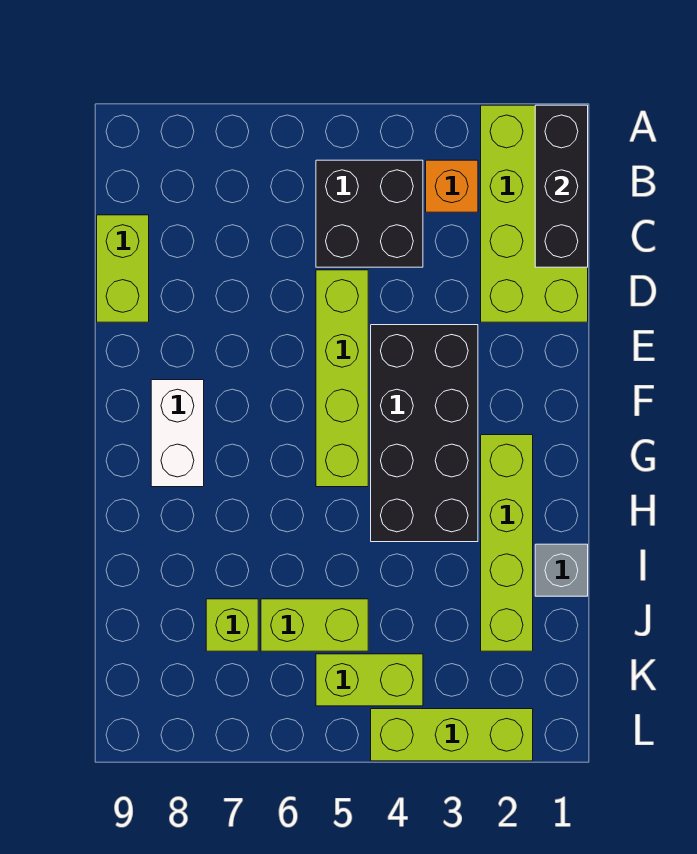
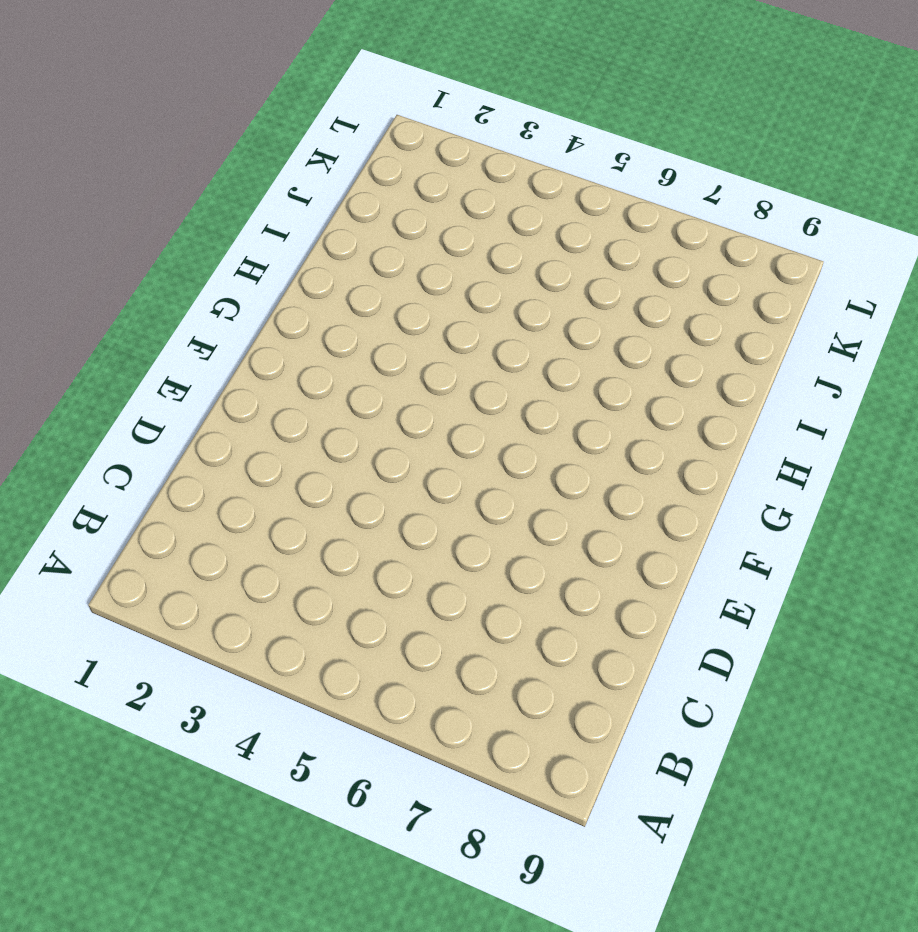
none -> lime brick A1:D2 level 1
none -> orange brick B3 level 1
none -> black brick B4:C5 level 1

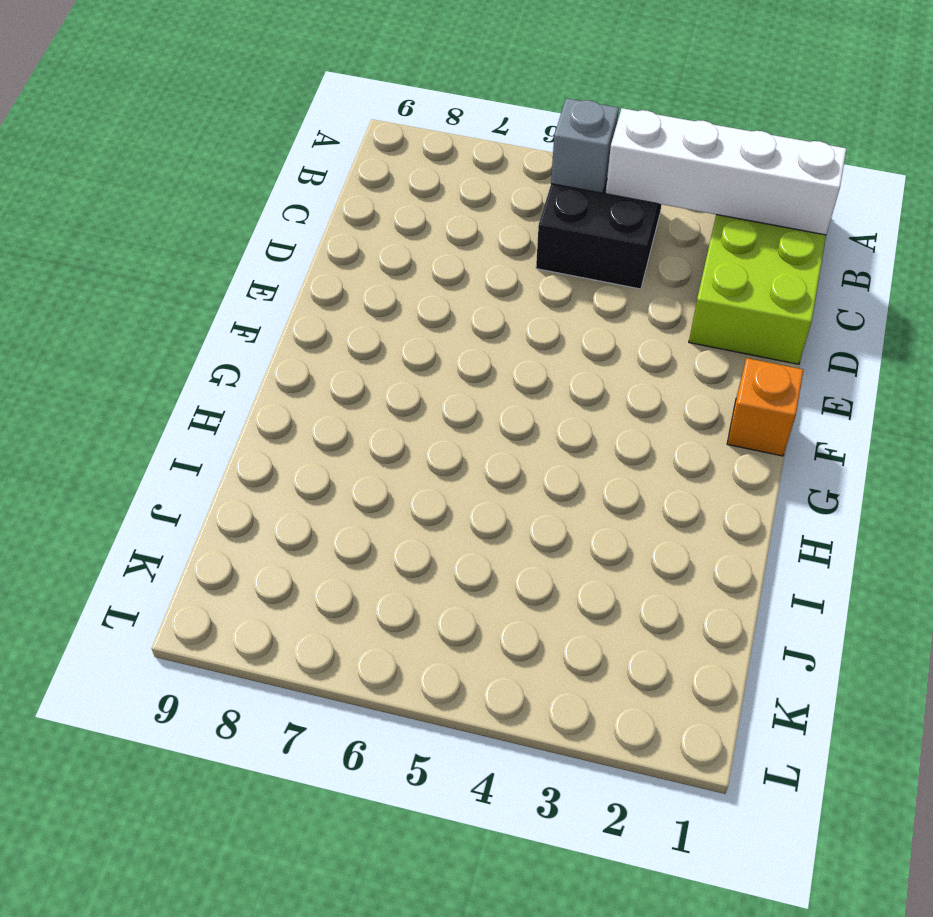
white brick B1:B4 level 2 -> black brick A1:C1 level 2
grey brick B5 level 2 -> grey brick I1 level 1
orange brick F1 level 1 -> orange brick B3 level 1
none -> lime brick C9:D9 level 1
none -> lime brick D5:G5 level 1
none -> black brick E3:H4 level 1

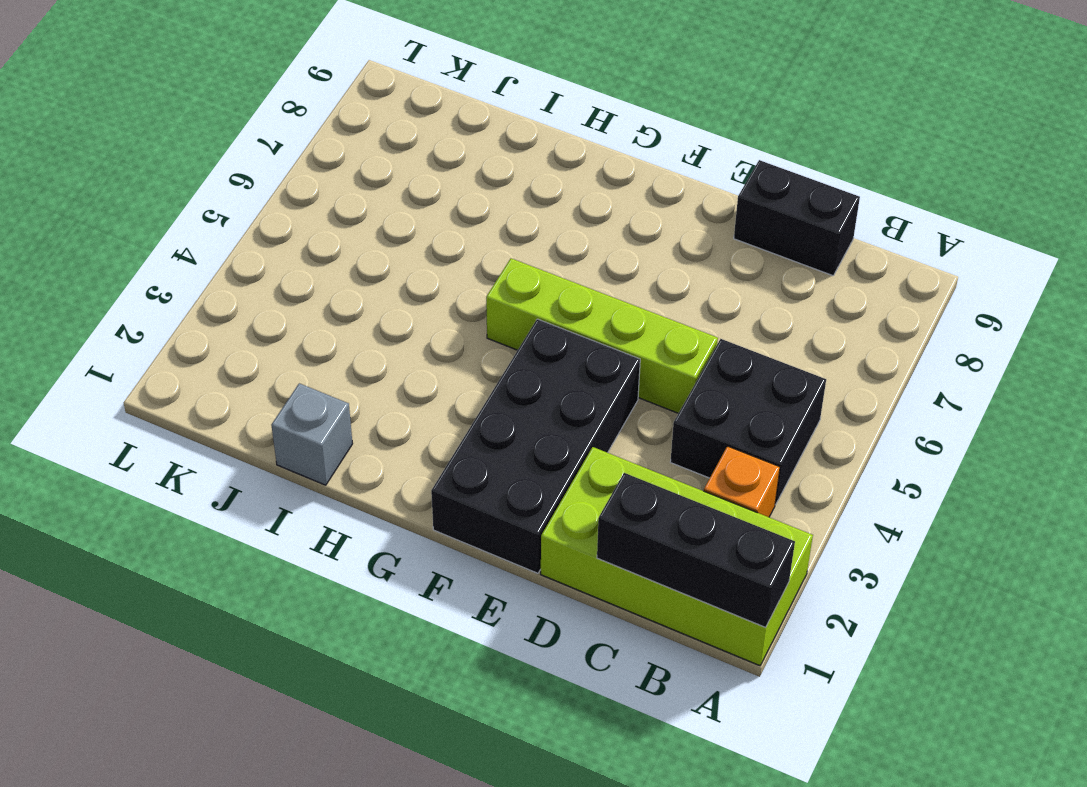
black brick C9:D9 level 1 -> lime brick C9:D9 level 1
black brick E1:F4 level 1 -> black brick E3:H4 level 1
none -> white brick F8:G8 level 1
none -> lime brick G2:J2 level 1
none -> lime brick J5:J6 level 1

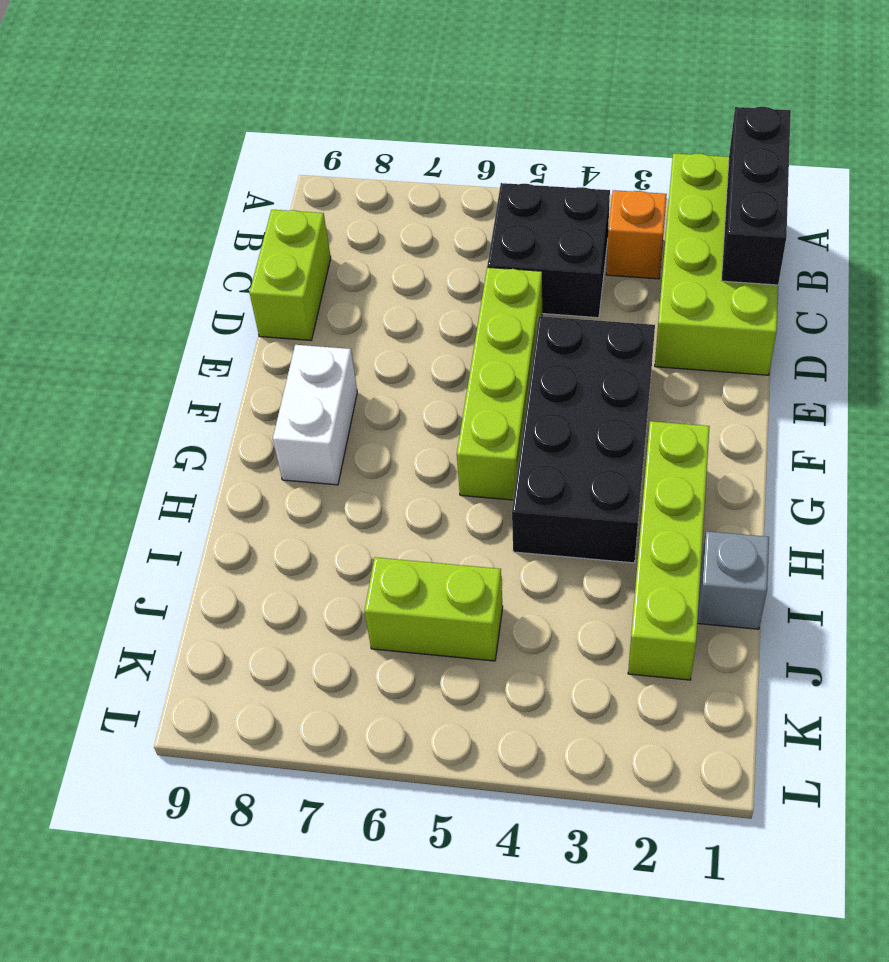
none -> lime brick J7 level 1
none -> lime brick K4:K5 level 1
none -> lime brick L2:L4 level 1

